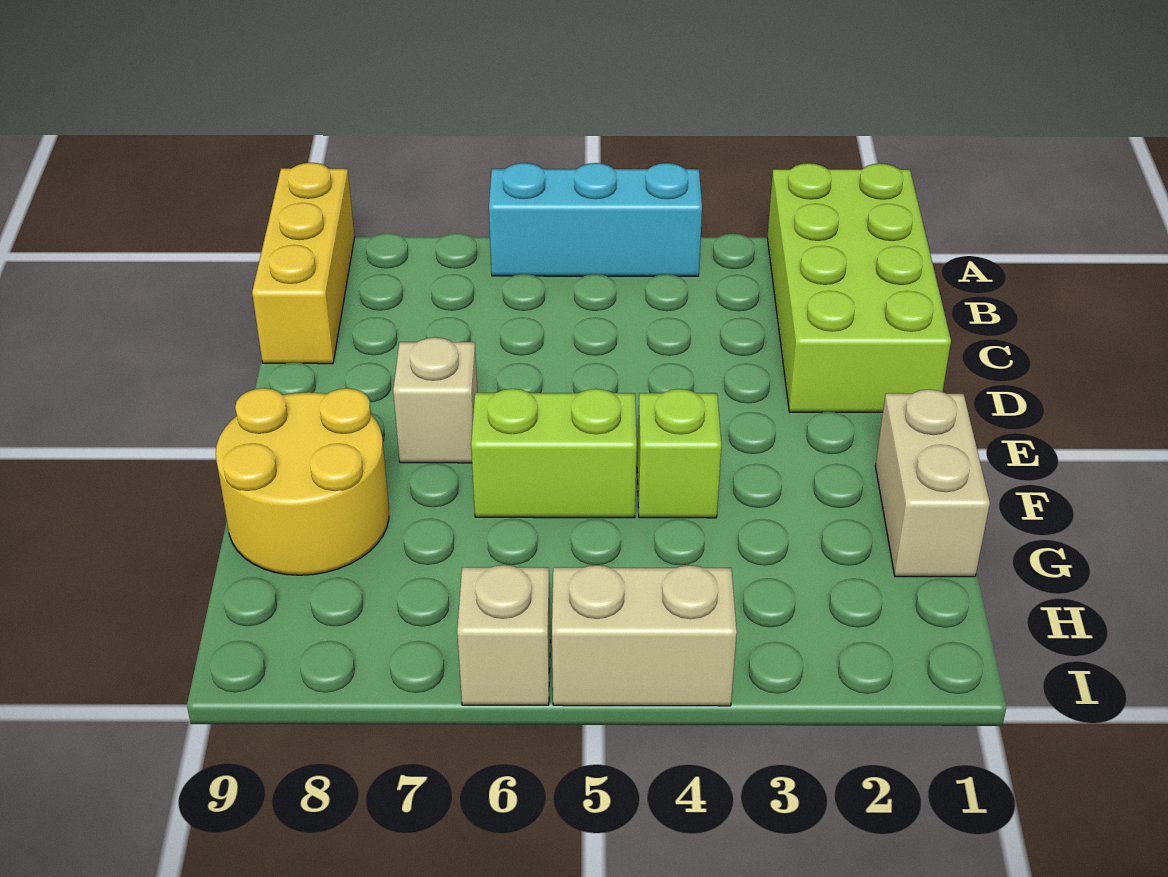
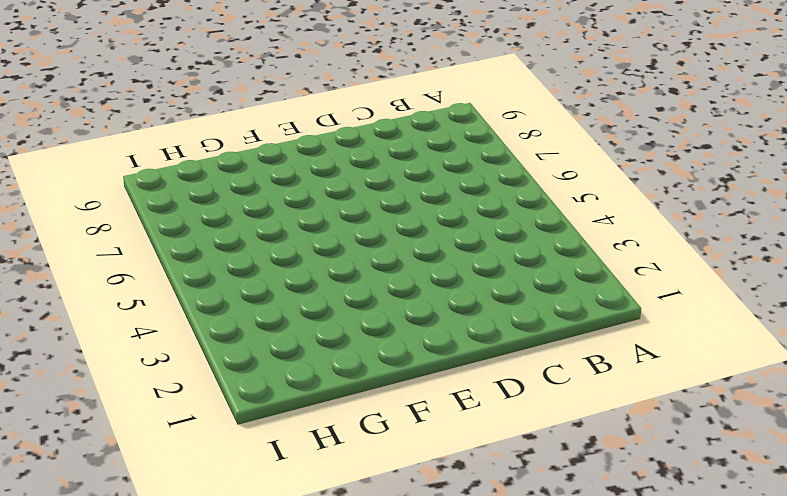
none -> lime brick A1:D2 level 1
none -> cyan brick A4:A6 level 1

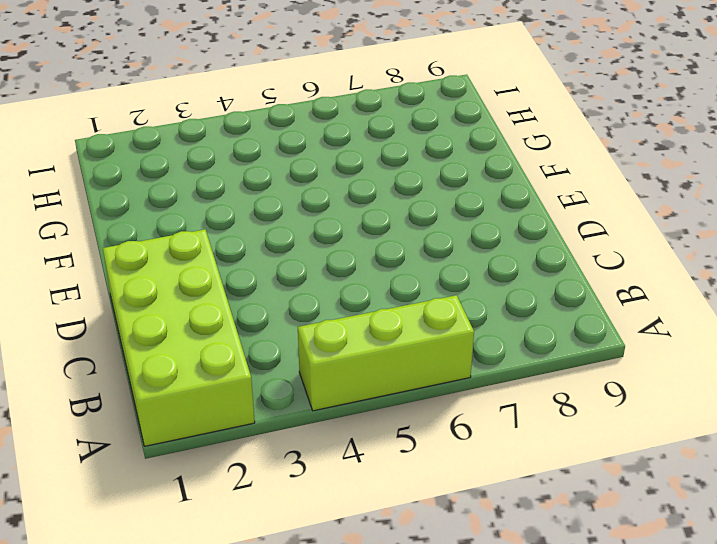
lime brick A4:A6 level 1 -> cyan brick A4:A6 level 1
none -> yellow brick A9:C9 level 1
none -> tan brick E7 level 1

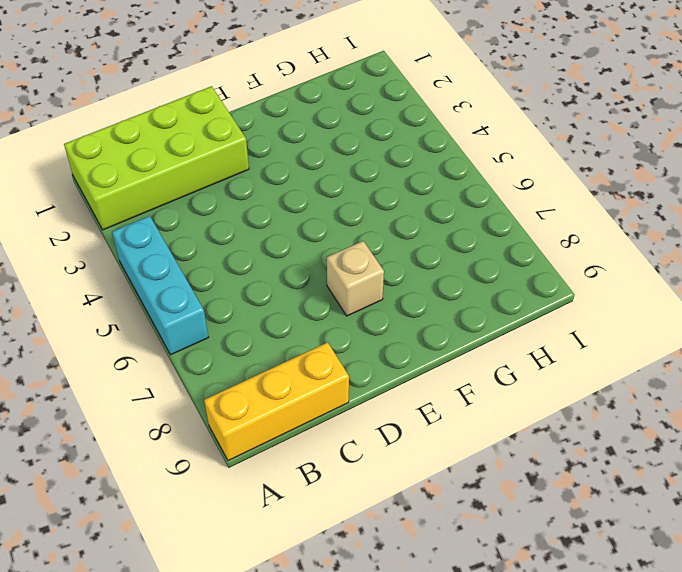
none -> tan brick F1:G1 level 1
none -> lime brick F4 level 1

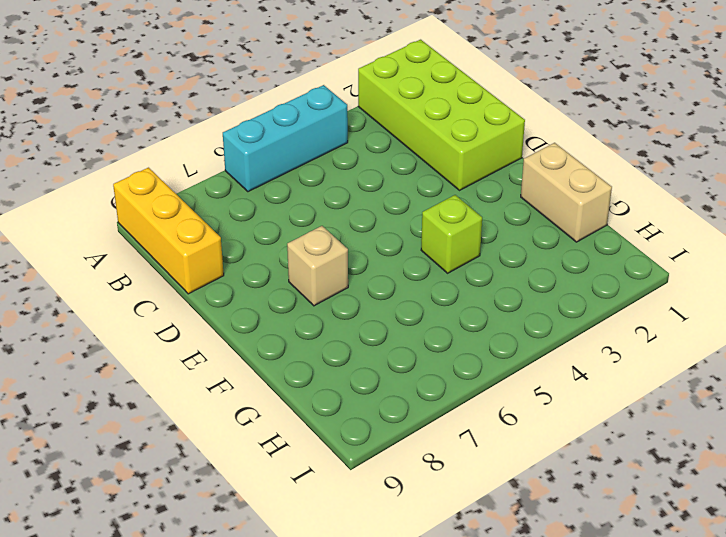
none -> lime brick F5:F6 level 1
none -> yellow round brick F8:G9 level 1

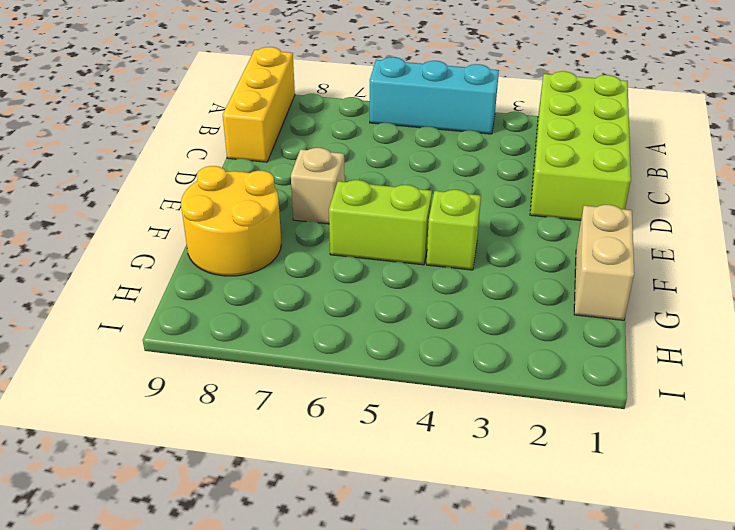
none -> tan brick I4:I5 level 1
none -> tan brick I6 level 1

